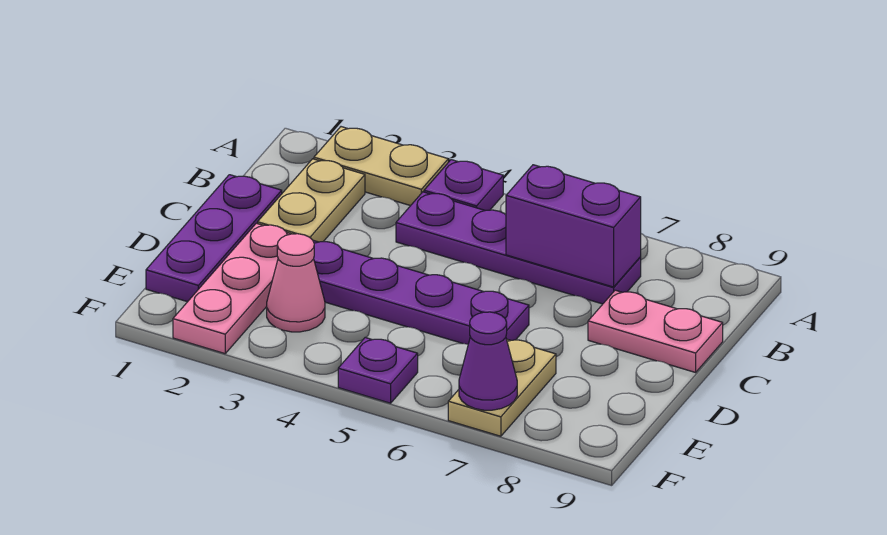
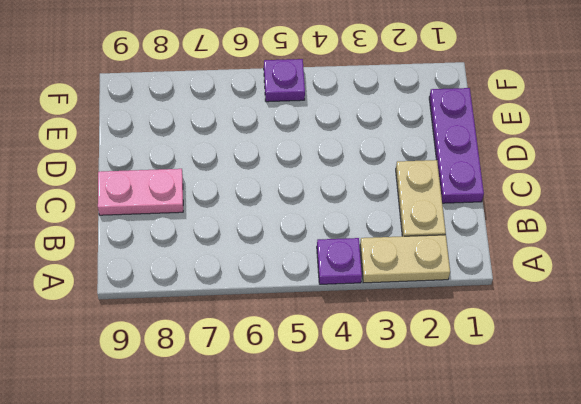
none -> purple plate B4:B7 level 1
none -> pink plate D2:F2 level 1
none -> purple plate D3:D6 level 1

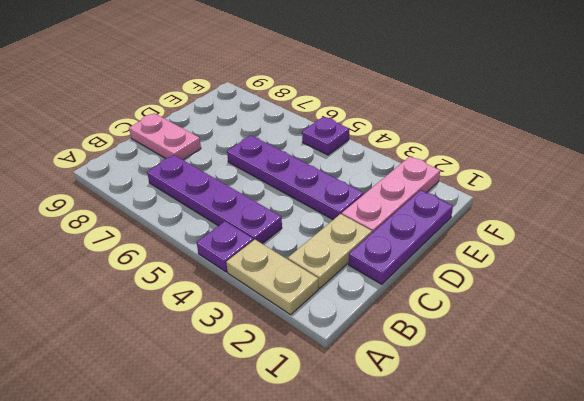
none -> pink cone E3 level 1
none -> tan plate E7:F7 level 1
none -> purple brick B6:B7 level 2

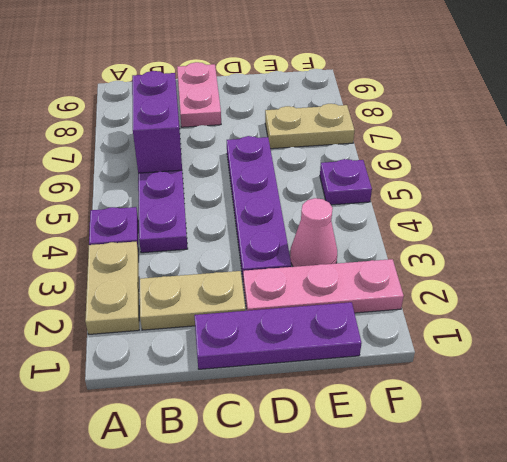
none -> purple cone F7 level 2

